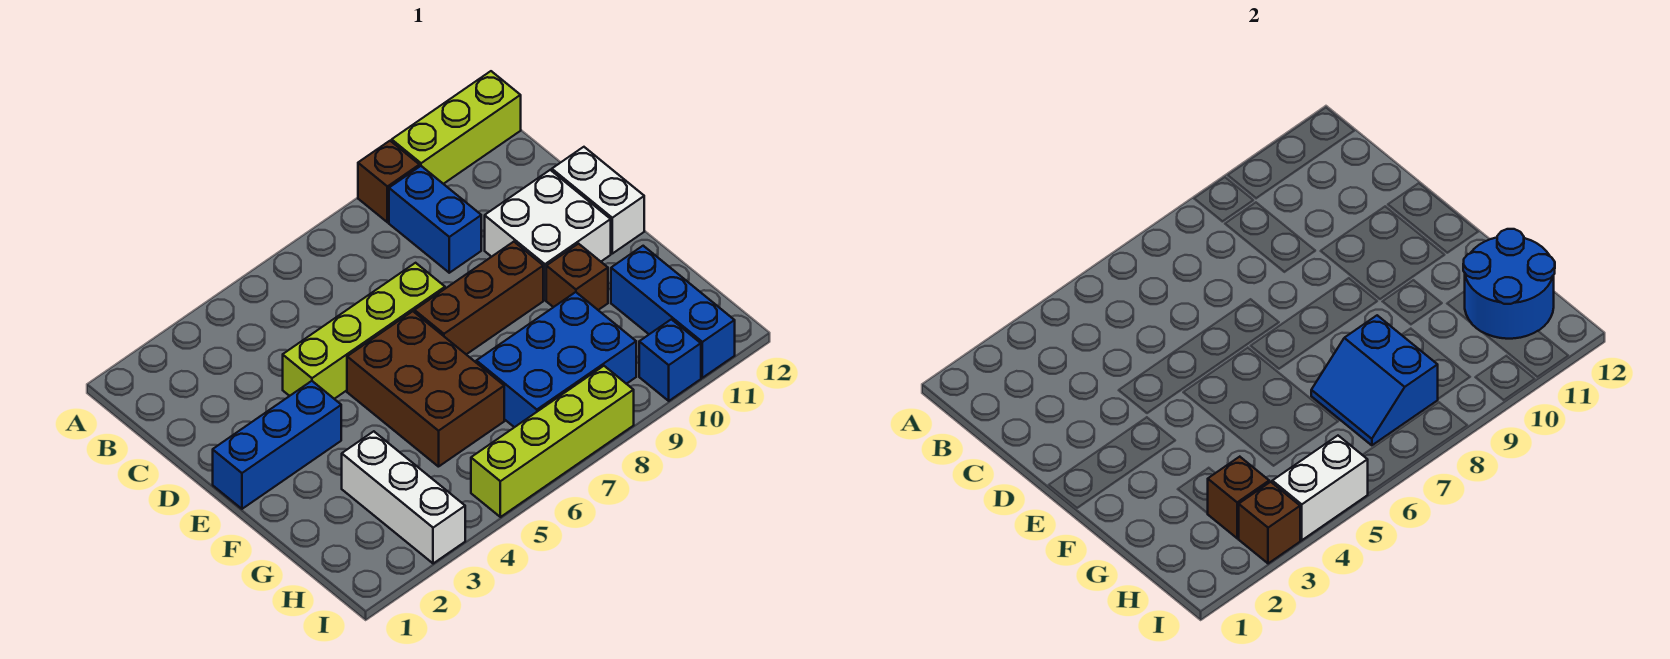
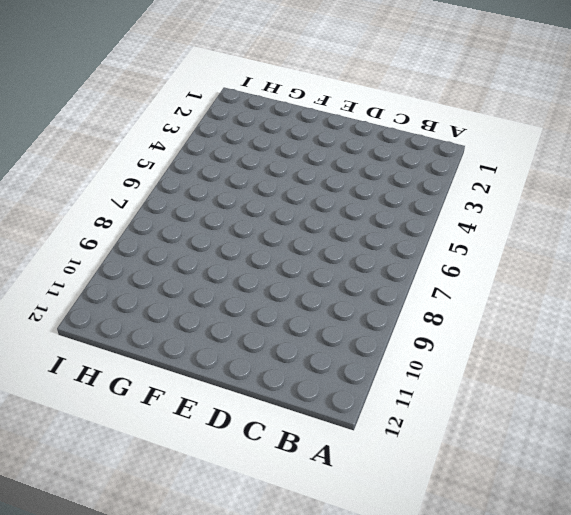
none -> brown brick A9 level 1
none -> lime brick A10:A12 level 1
none -> blue brick B9:C9 level 1

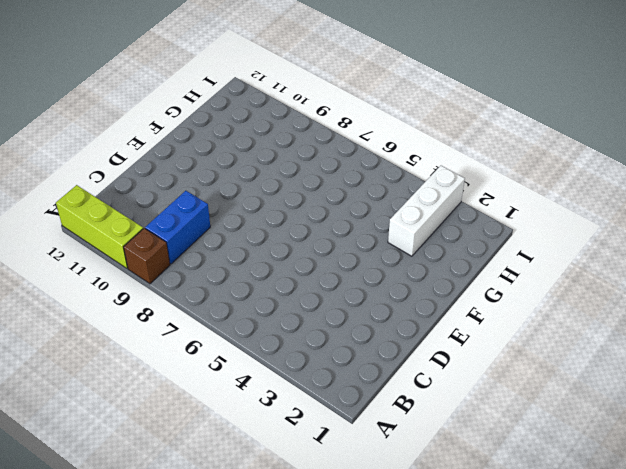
none -> lime brick D4:D7 level 1
none -> white brick D10:E11 level 1
none -> white brick D12:E12 level 1

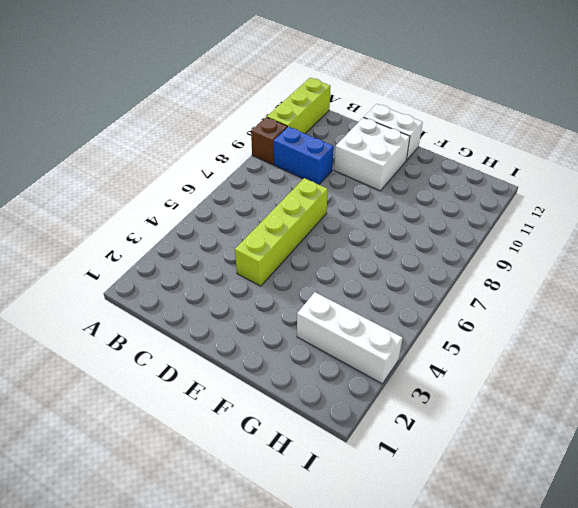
none -> blue brick E1:E3 level 1
none -> brown brick E5:G6 level 1
none -> brown brick E7:E9 level 1

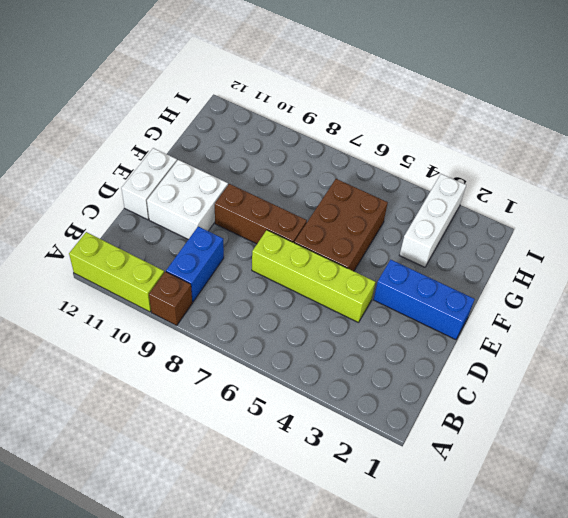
none -> brown brick F10 level 1
none -> blue brick G7:H9 level 1
none -> blue brick G11:I11 level 1

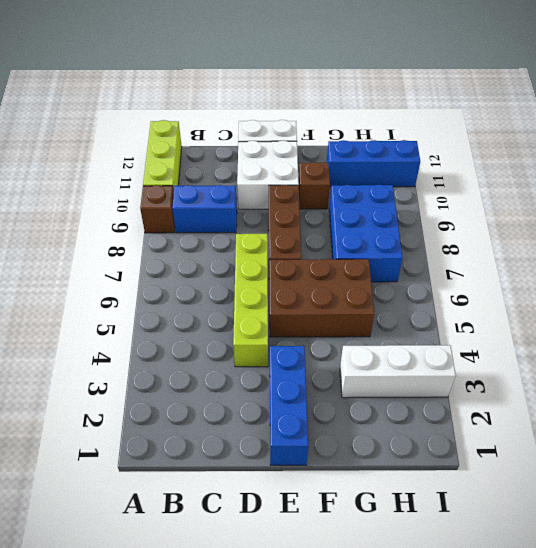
none -> lime brick I5:I8 level 1
none -> blue brick I10 level 1
none -> blue slope G7:H8 level 2 top 8

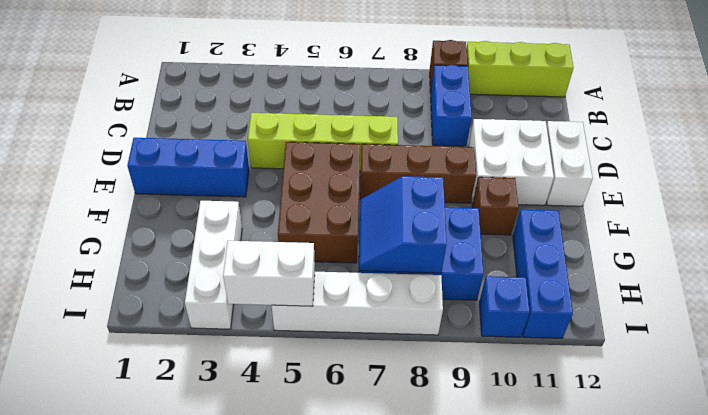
white brick I5:I8 level 1 -> lime brick I5:I8 level 1
none -> blue round brick G11:H12 level 2
none -> brown brick H3 level 2
none -> brown brick I3 level 2

